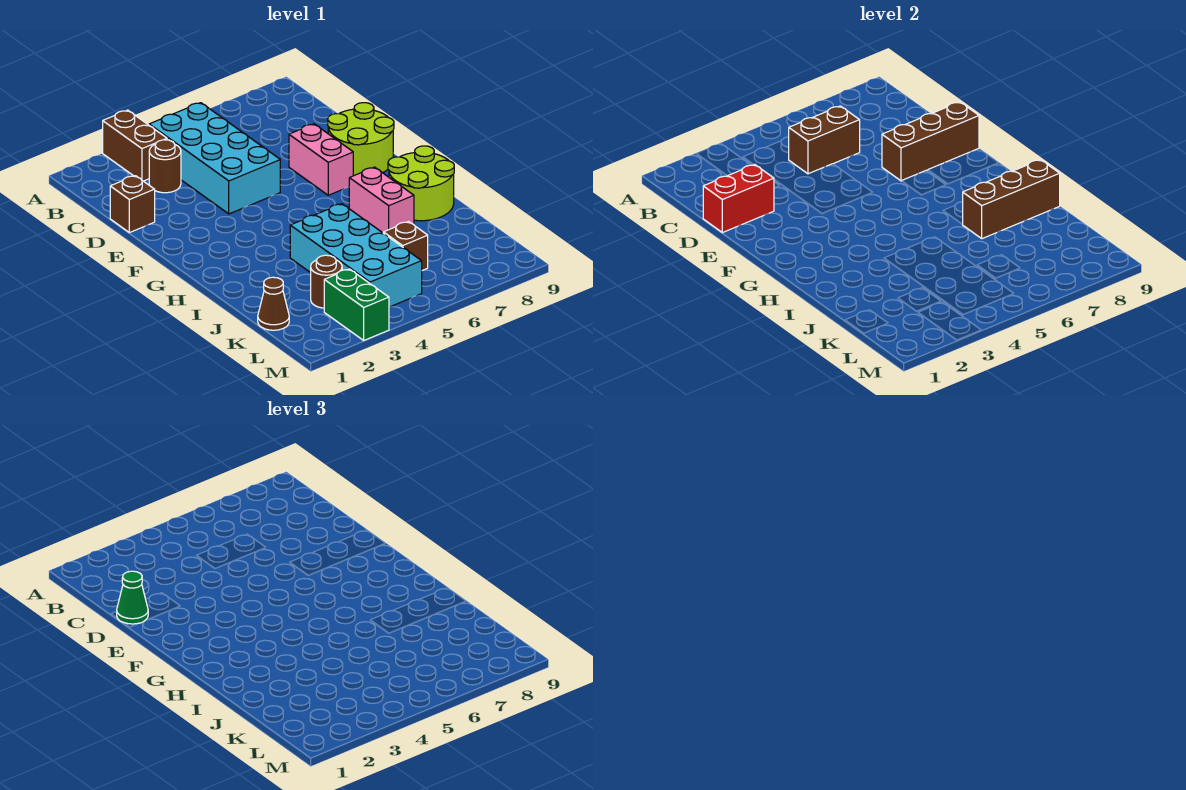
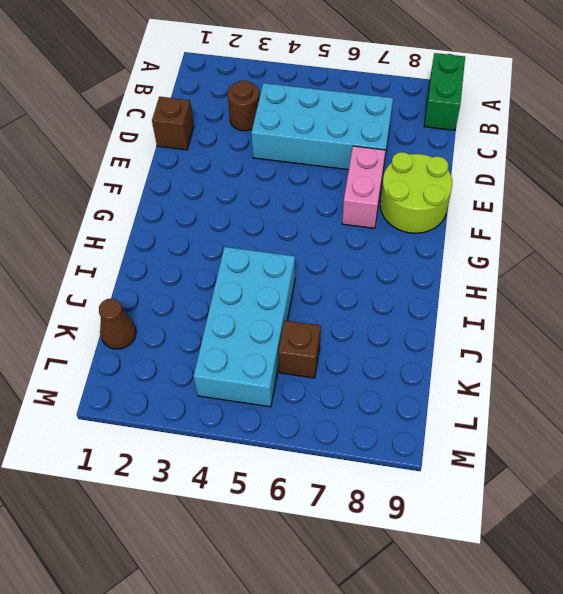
green brick A9:B9 level 1 -> green brick L3:M3 level 1
cyan brick C4:D7 level 1 -> cyan brick B4:E5 level 1
none -> brown brick A3:B3 level 1
none -> pink brick H7:I7 level 1
none -> lime round brick H8:I9 level 1

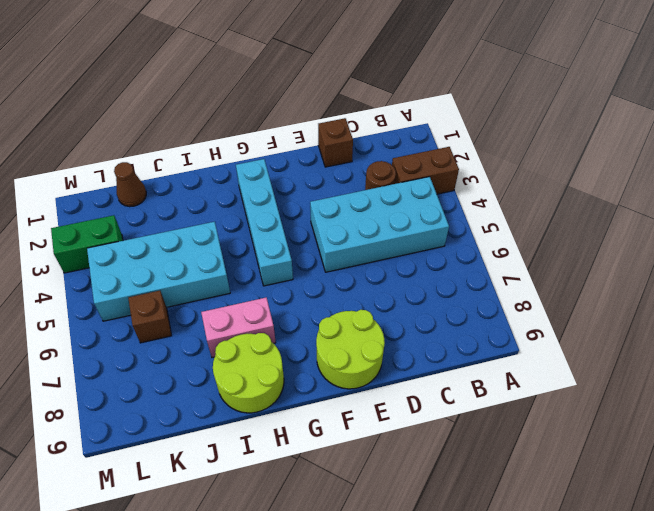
cyan brick G2:G5 level 1 -> none
none -> pink brick E7:F7 level 1
none -> brown round brick K3 level 1
none -> brown brick C5:C6 level 2

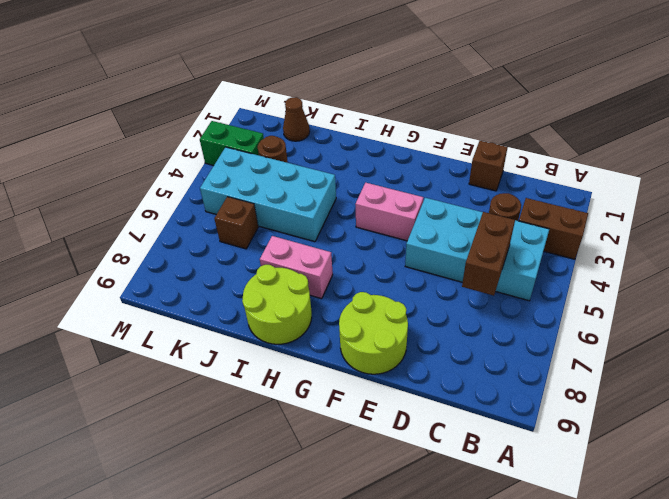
pink brick F4:G4 level 1 -> pink brick E7:F7 level 1
none -> red brick D1:D2 level 2
none -> brown brick E7:E9 level 2
none -> brown brick I7:I9 level 2

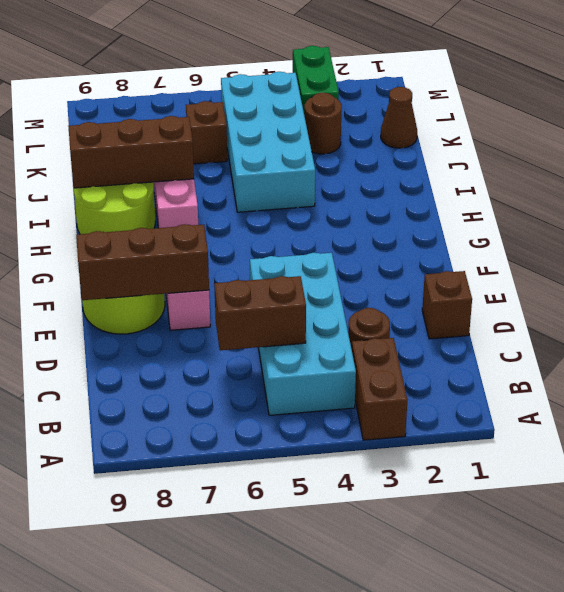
none -> red brick D1:D2 level 2
none -> green cone D1 level 3

